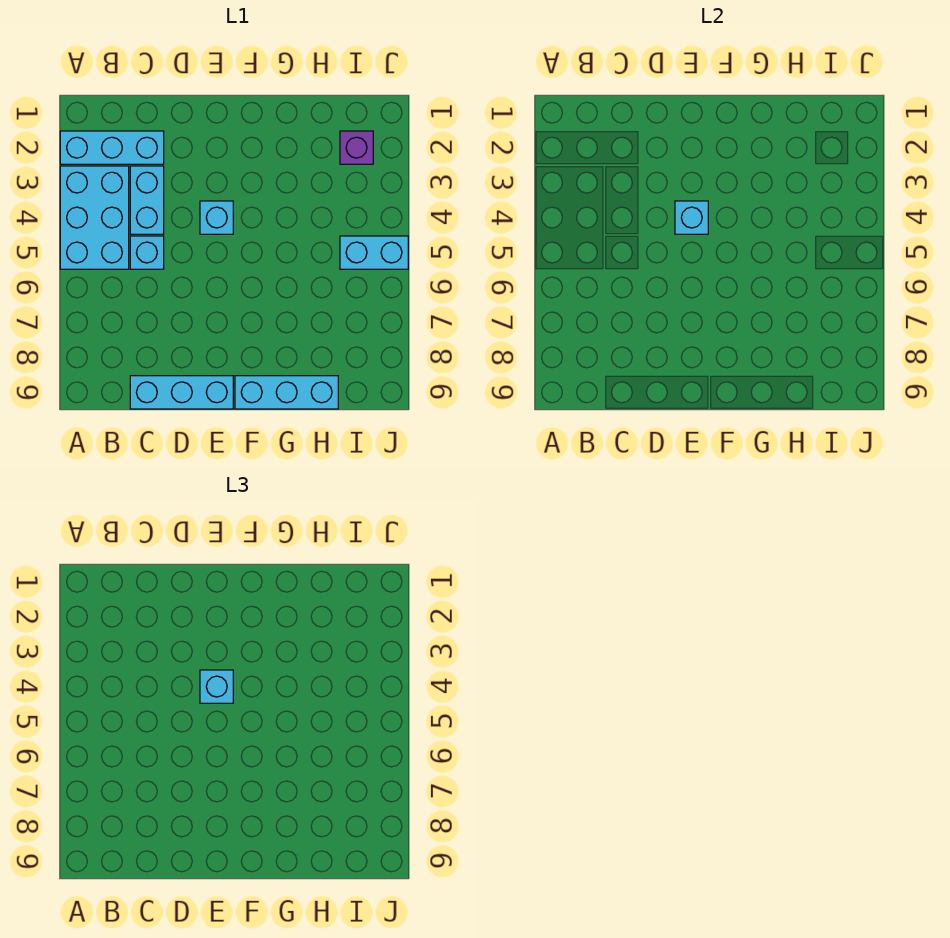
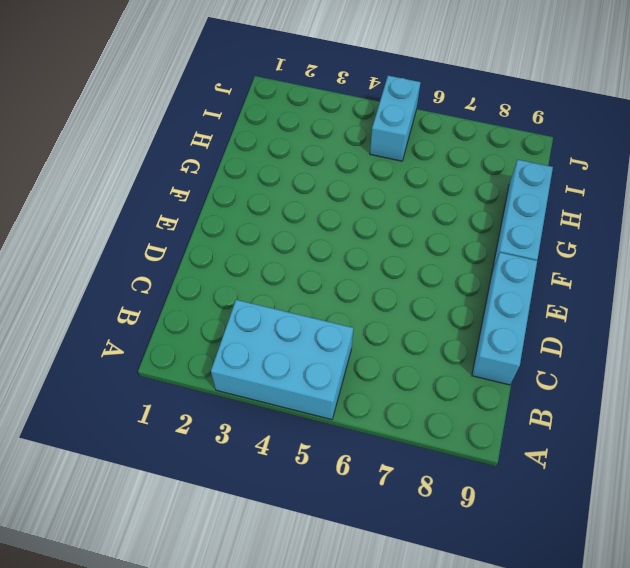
none -> cyan brick A2:C2 level 1
none -> cyan brick C3:C4 level 1

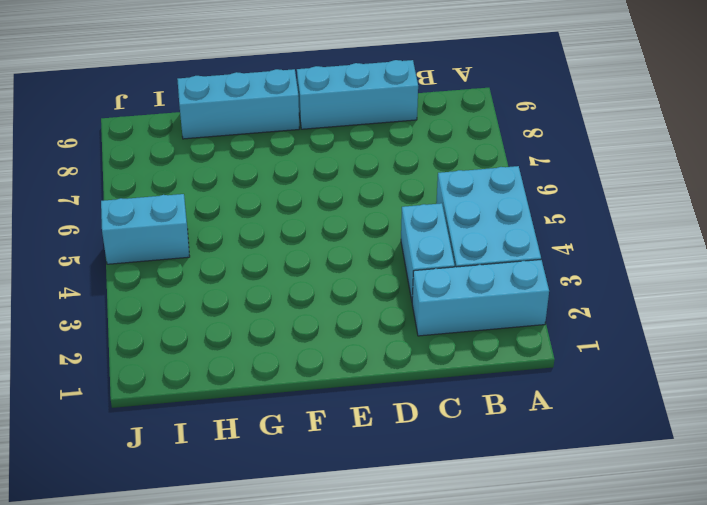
none -> cyan brick C5 level 1
none -> cyan brick E4 level 1

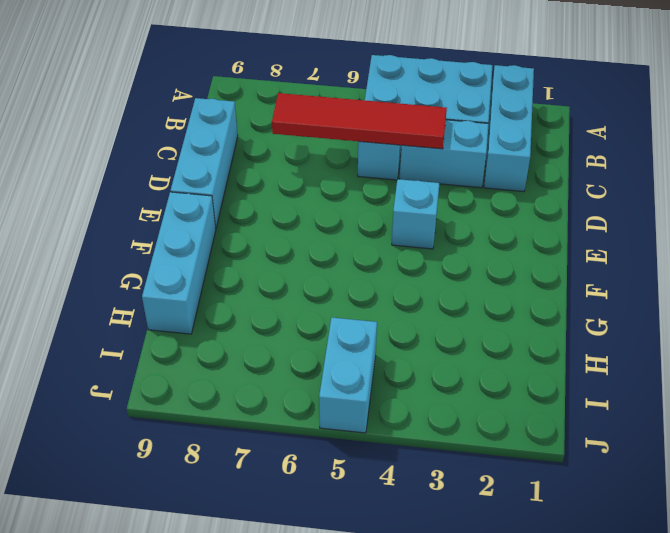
red tile C4:C7 level 2 -> none
none -> purple brick I2 level 1
none -> cyan brick E4 level 2

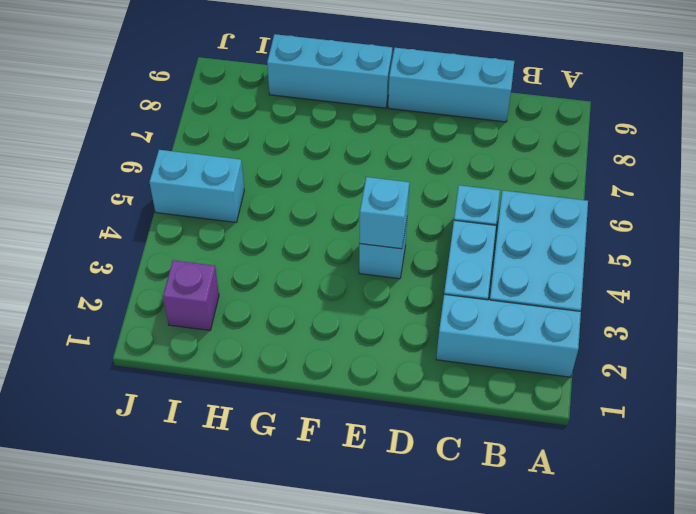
none -> cyan brick E4 level 3

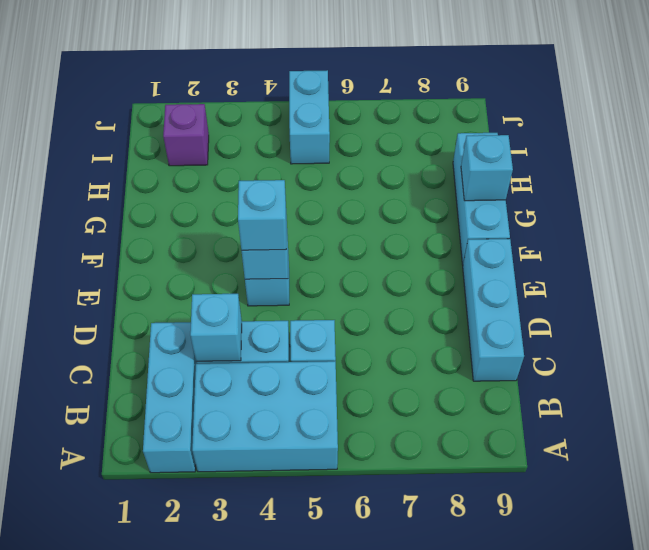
cyan brick C3 level 2 -> none
cyan brick G9 level 2 -> none

